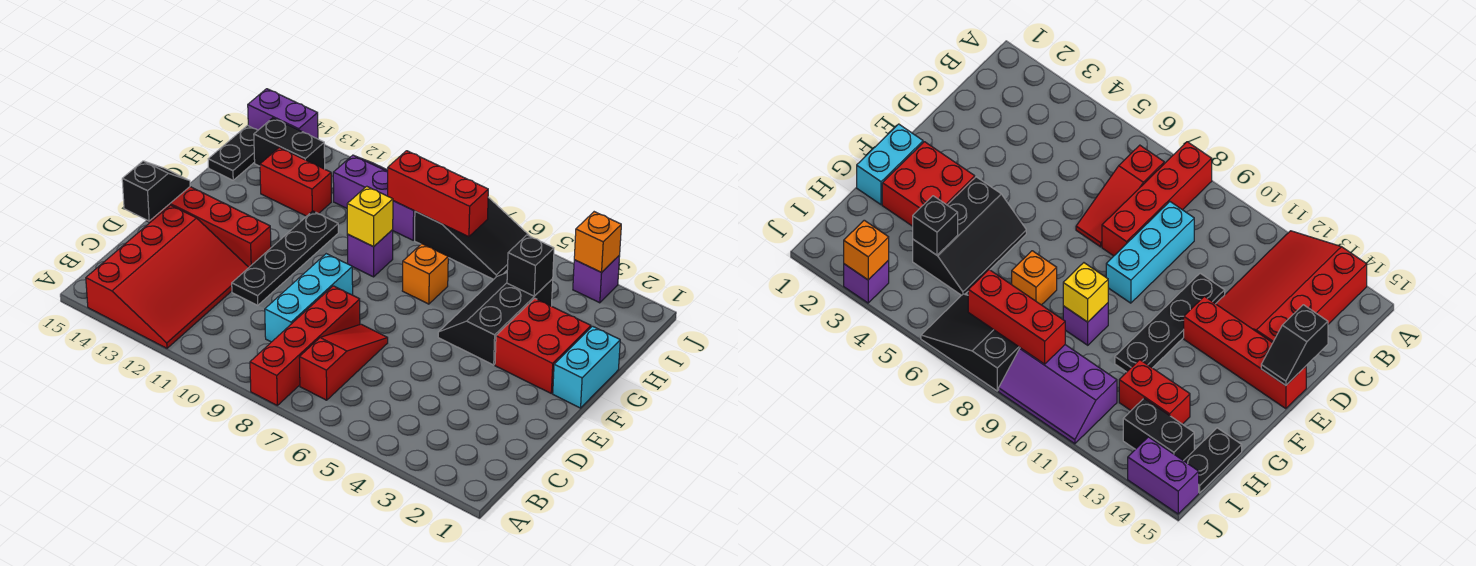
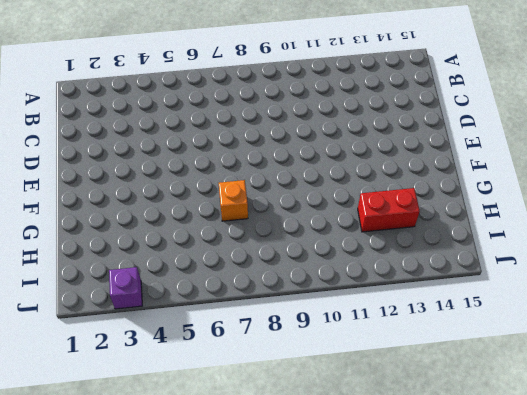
none -> red brick A8:D8 level 1
none -> red slope A12:D14 level 1 top 14
none -> red slope B7:D7 level 1 top B

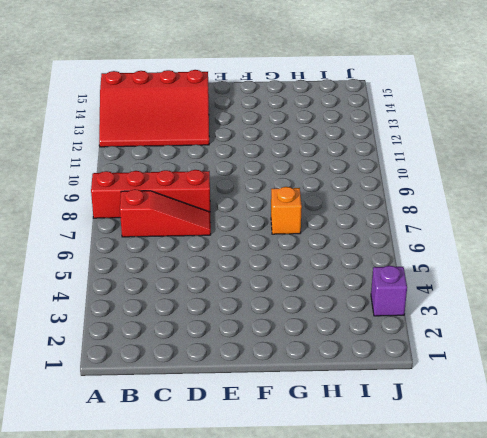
none -> cyan brick C9:E9 level 1
none -> black plate D11:G11 level 1
none -> red brick E12:E15 level 1

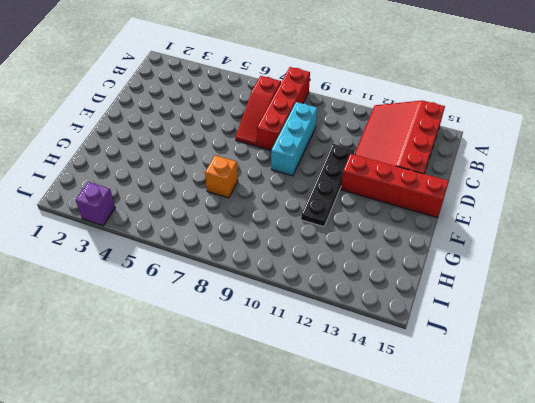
none -> cyan brick F1:G1 level 1
none -> red brick F2:G3 level 1
none -> black slope F4:H5 level 1 top 4

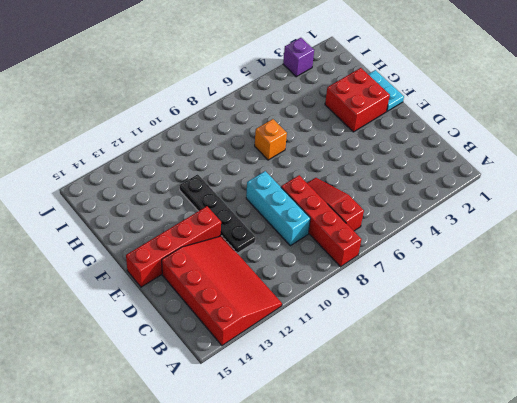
cyan plate F1:G1 level 1 -> cyan brick F1:G1 level 1
none -> black slope F4:H5 level 1 top 4
none -> purple brick G9 level 1
none -> red brick H12:H13 level 1

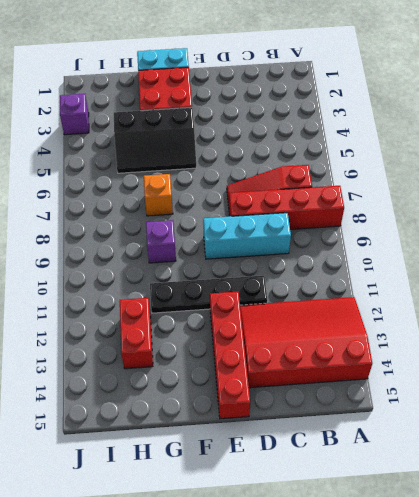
none -> black plate H15:I15 level 1
none -> black slope I6:J8 level 1 top 8
none -> purple slope I9:J11 level 1 top I

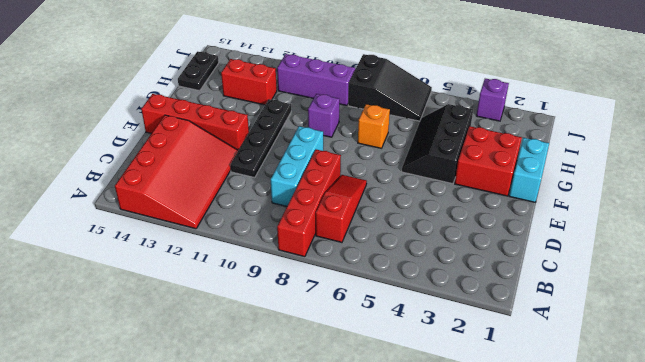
none -> black brick I13:I14 level 1
none -> purple brick J14:J15 level 1
none -> black slope D15:E15 level 2 top D

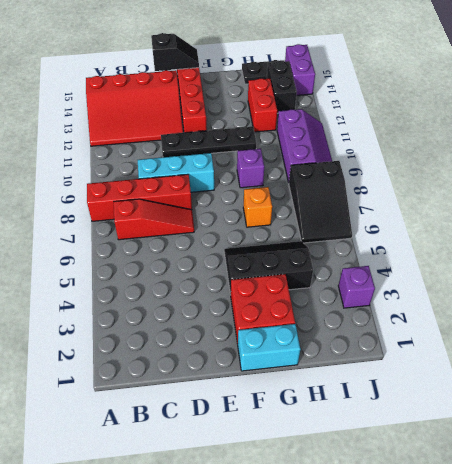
none -> yellow brick G9 level 2
none -> black brick H4 level 2
none -> red brick I7:I9 level 2

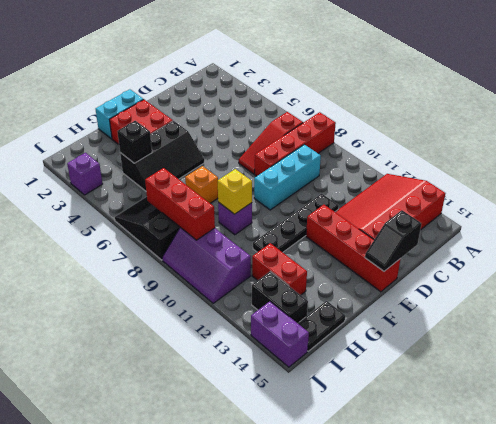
none -> orange brick J3 level 2

